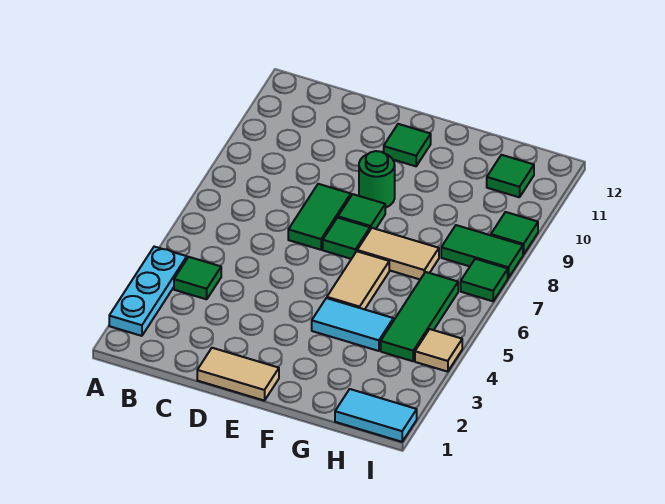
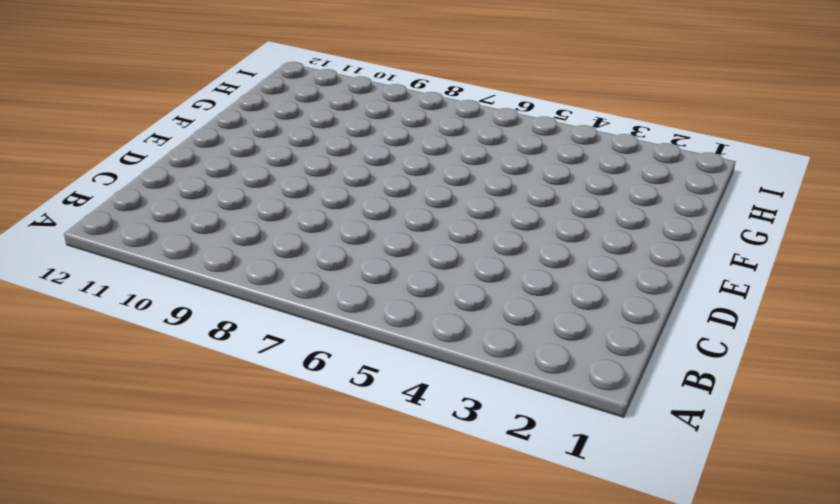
none -> cyan plate A2:A4 level 1
none -> green tile B4 level 1
none -> tan tile D1:E1 level 1

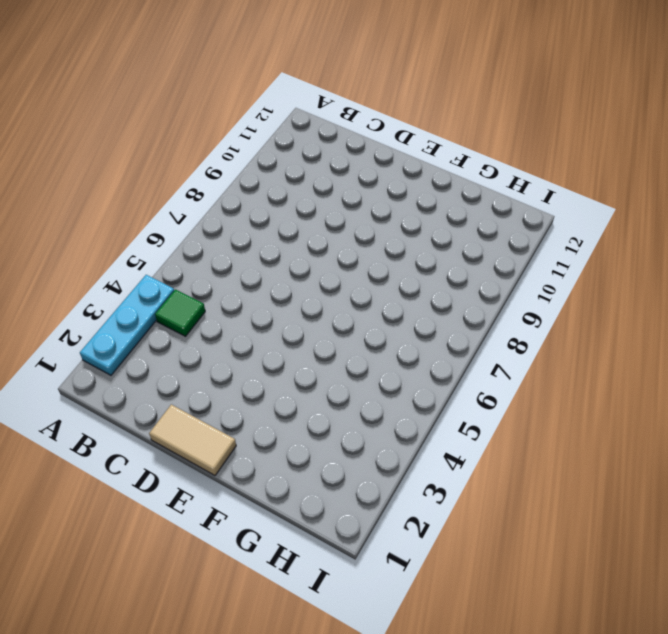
none -> green tile D7:D8 level 1
none -> green tile E7 level 1
none -> green tile E8 level 1

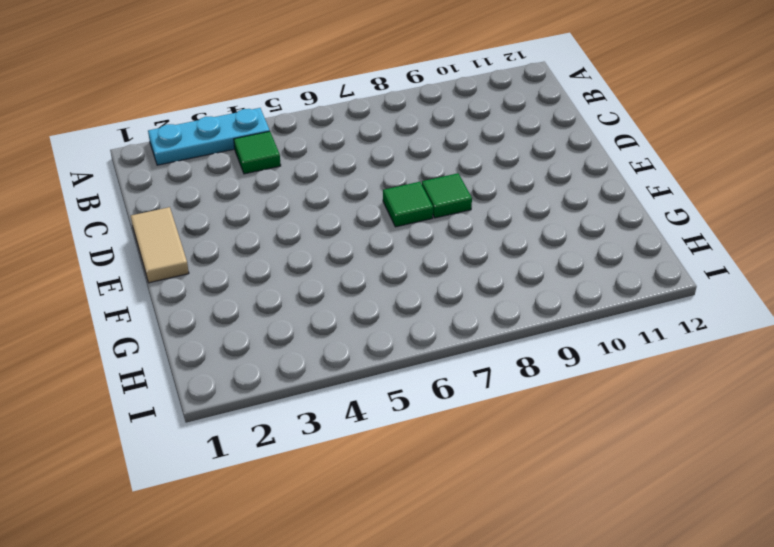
none -> green tile D7:D8 level 1
none -> green round brick E9 level 1
none -> green tile E11 level 1

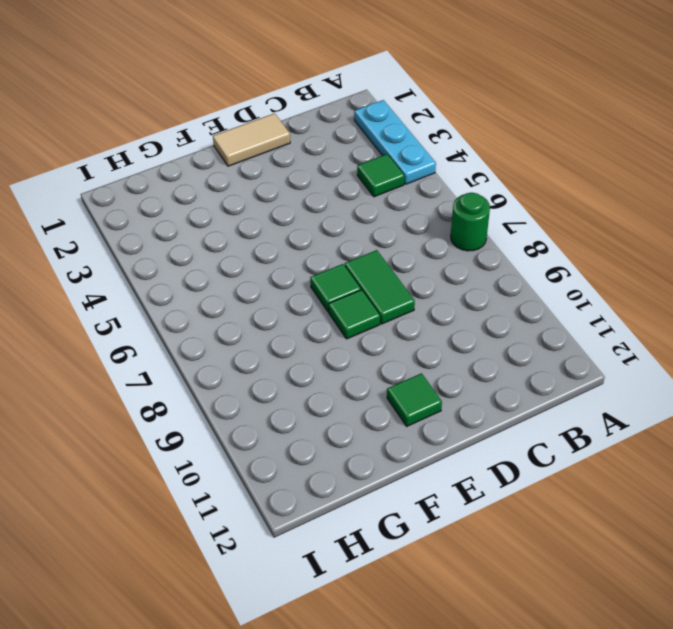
green round brick A7 level 1 -> green round brick E9 level 1
none -> cyan tile F4:G4 level 1
none -> tan tile F5:F6 level 1
none -> tan tile F7:G7 level 1

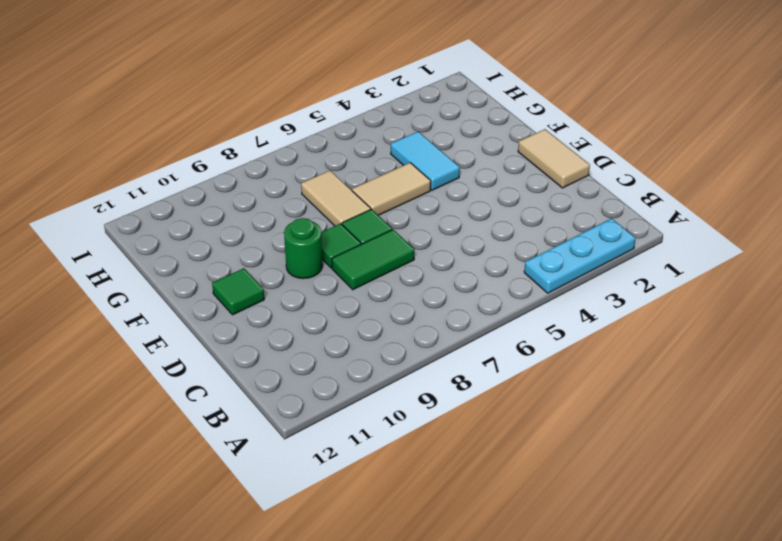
none -> green tile B4 level 1
none -> cyan tile H1:I1 level 1
none -> green tile H4:H6 level 1

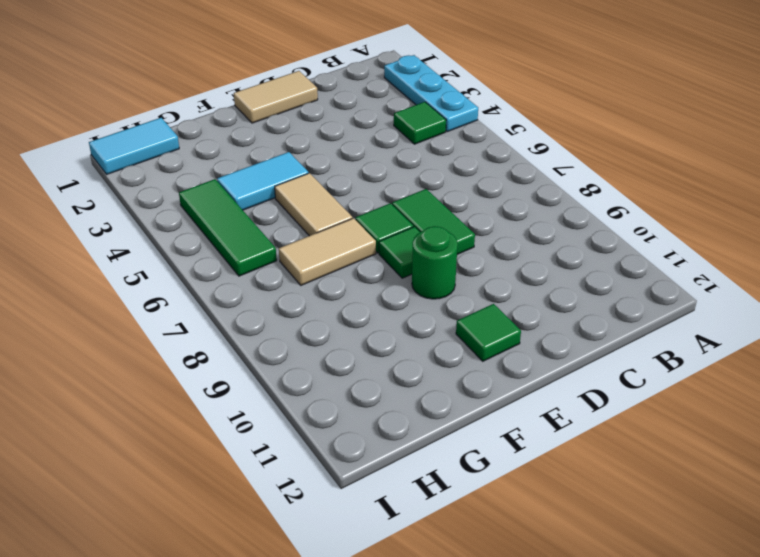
none -> green tile H8:I8 level 1
none -> green tile H11 level 1
none -> tan tile I4 level 1

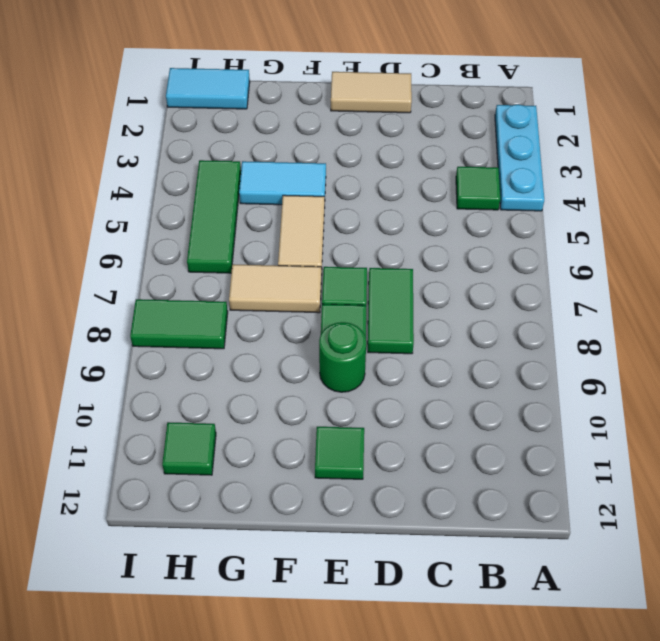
none -> tan tile I4 level 1
none -> green tile I7 level 1
none -> green tile I9 level 1

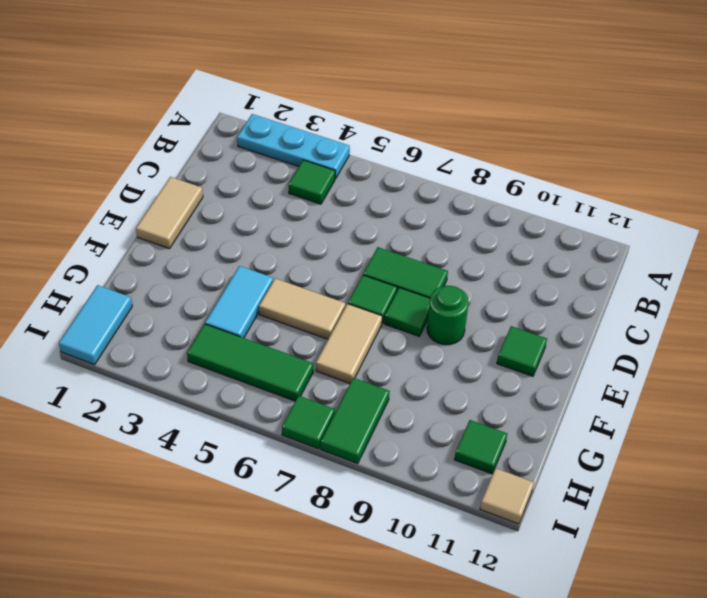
tan tile I12 level 1 -> tan tile I4 level 1
none -> green tile I9 level 1

